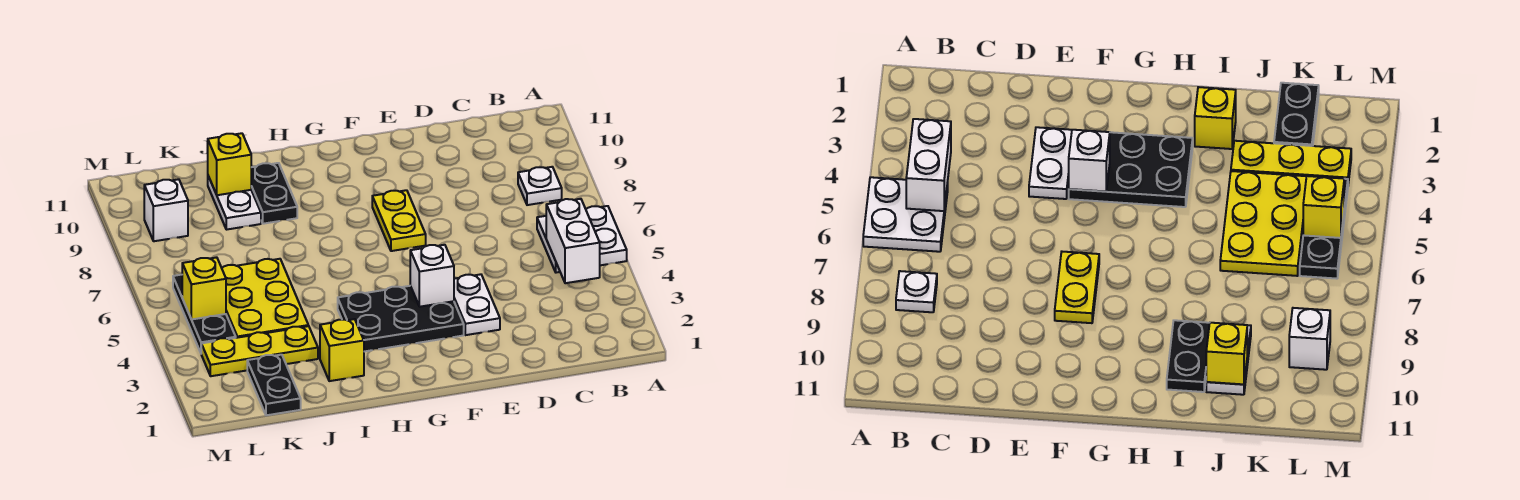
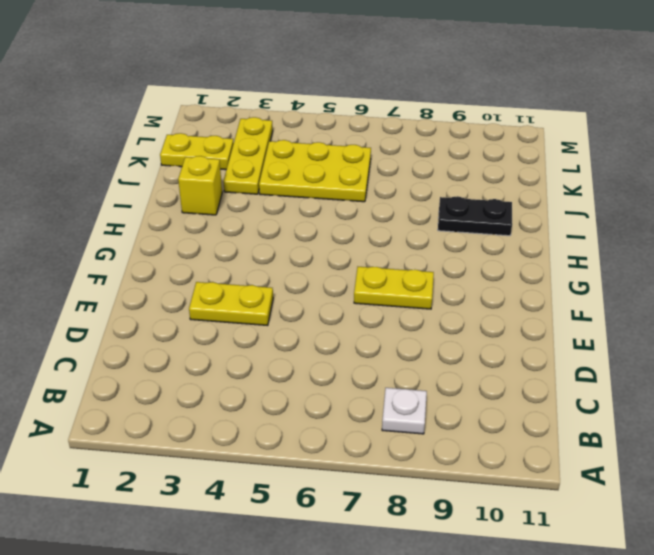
yellow plate E3:E4 level 1 -> white plate E3:E4 level 1
yellow plate K1:K2 level 1 -> black plate K1:K2 level 1
none -> white plate A5:B6 level 1
none -> black plate F3:H4 level 1
none -> white plate J9:J10 level 1

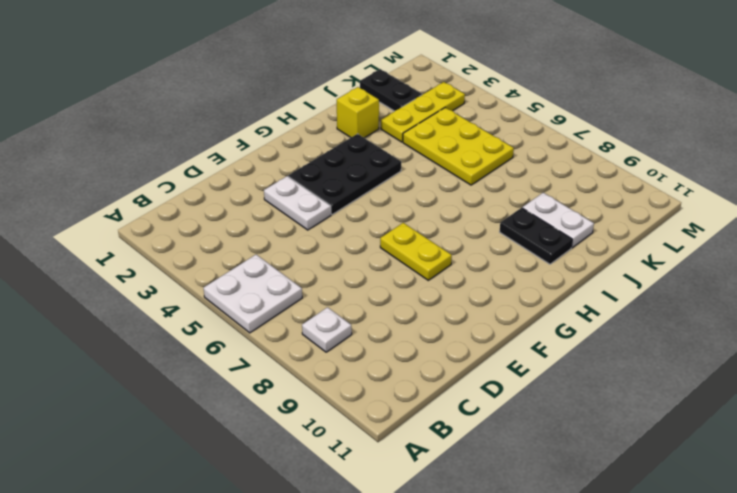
none -> black plate L4:L6 level 1
none -> white brick L9 level 1
none -> white brick B4:B5 level 2

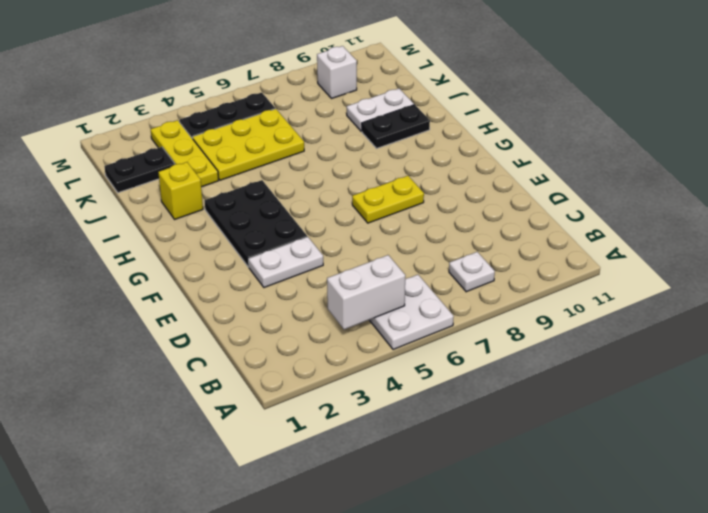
none -> white brick F4 level 2
none -> yellow brick J10 level 2
none -> yellow brick L5 level 2

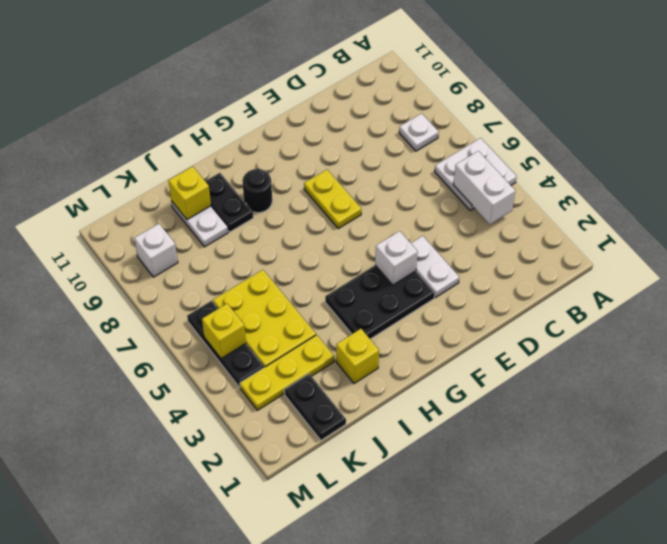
black round brick H9 level 1 -> none

